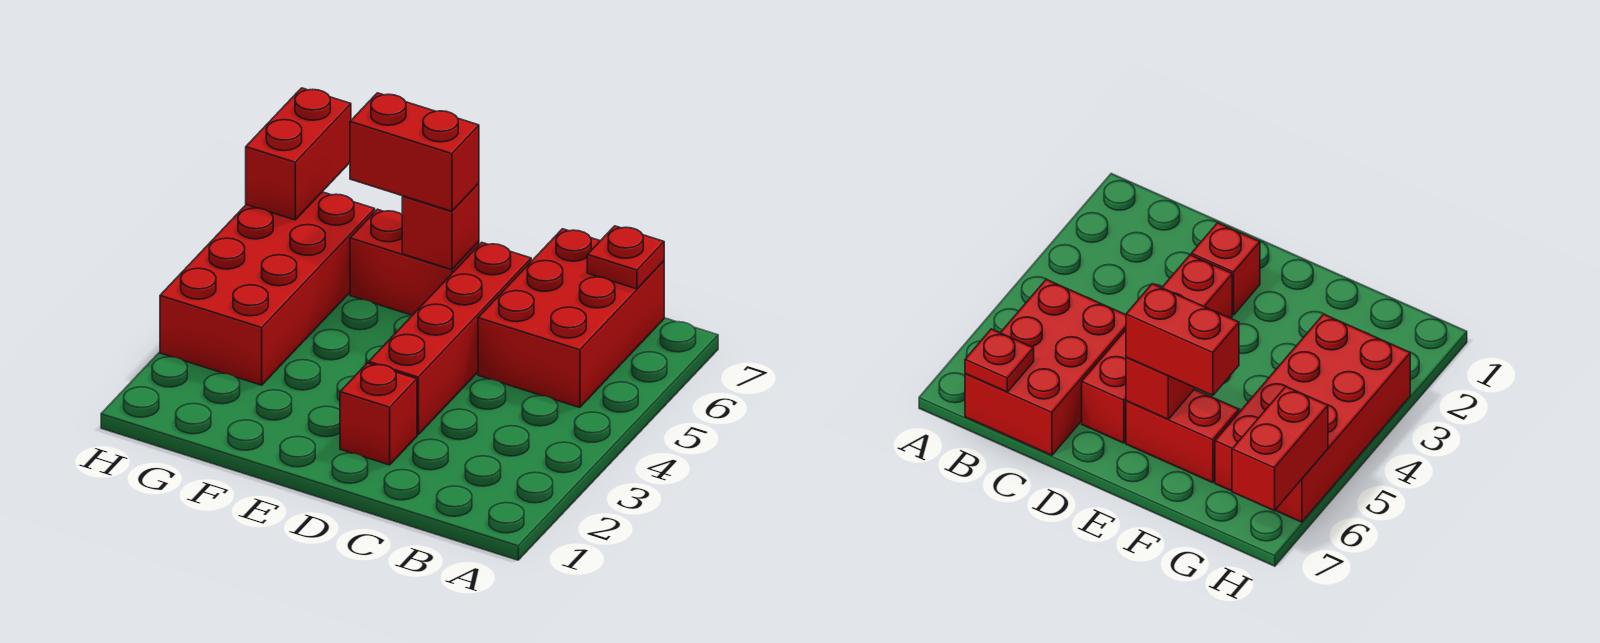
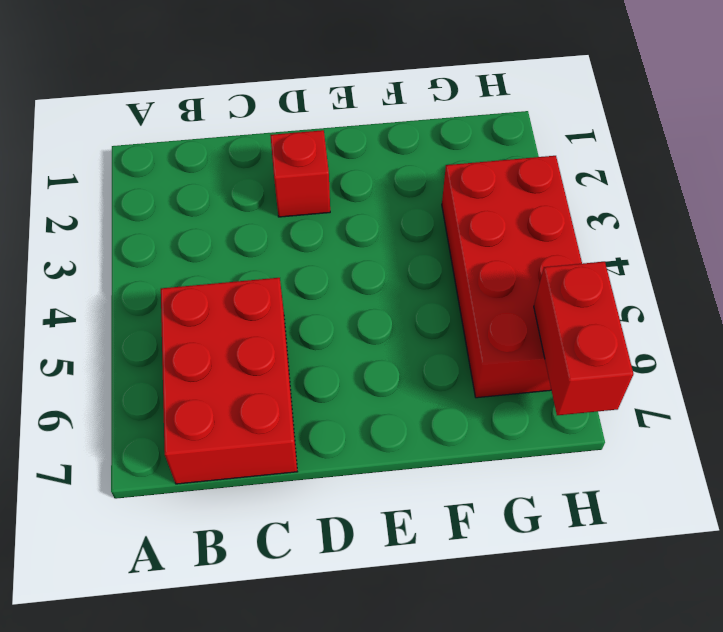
none -> red brick D3:D6 level 1
none -> red brick E6:F6 level 1

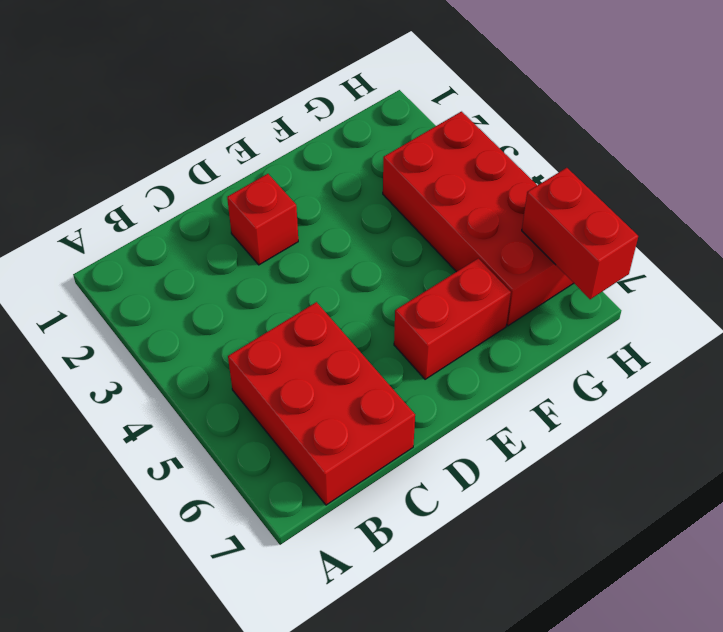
none -> red brick D3:D6 level 1
none -> red plate B7 level 2

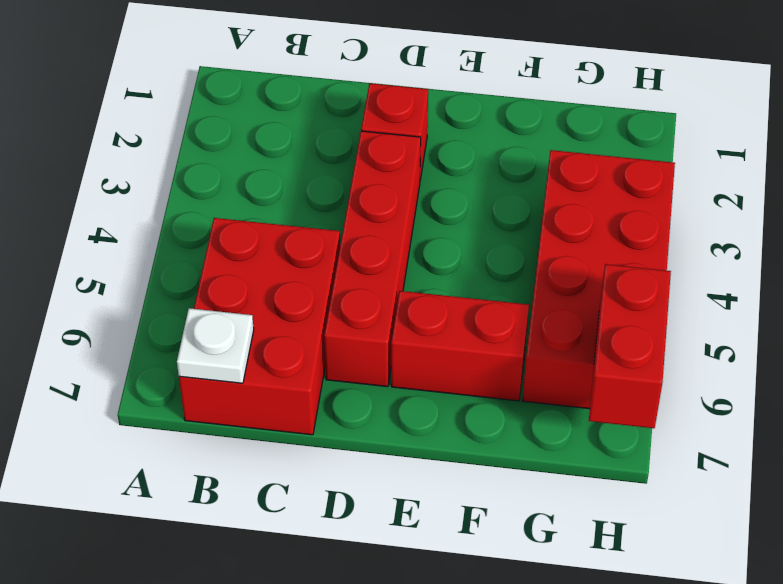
white plate B7 level 2 -> red plate B7 level 2
none -> red brick E6 level 2
none -> red brick E6:F6 level 3

